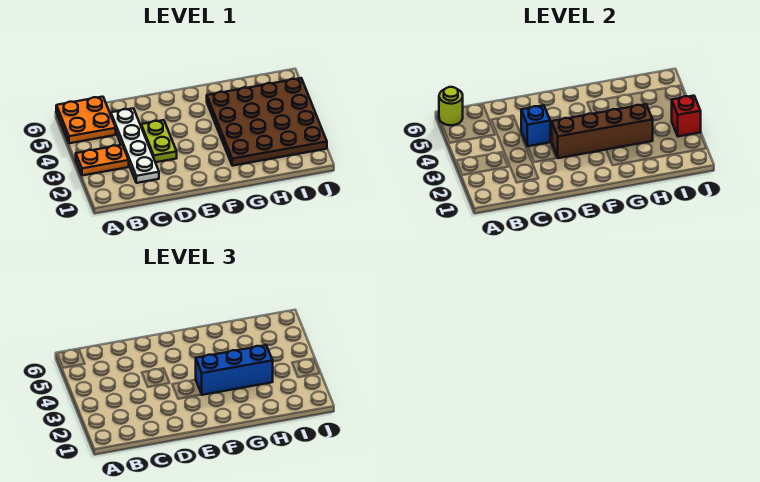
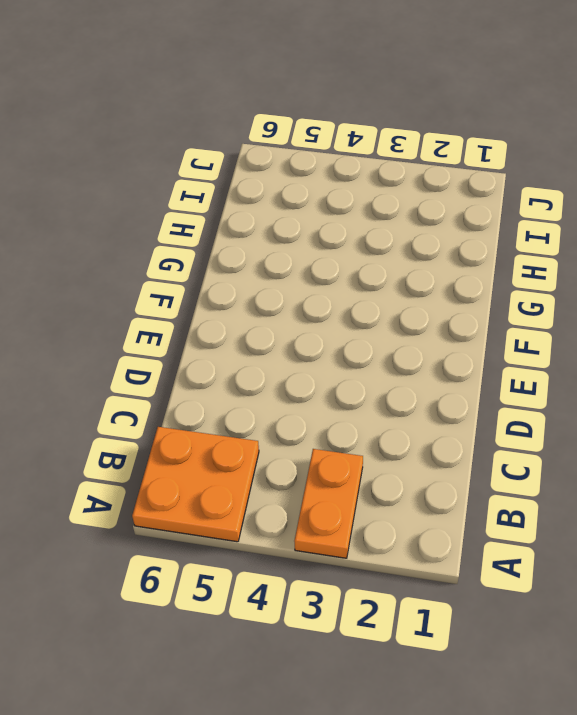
none -> white plate C2:C5 level 1
none -> lime plate D3:D4 level 1

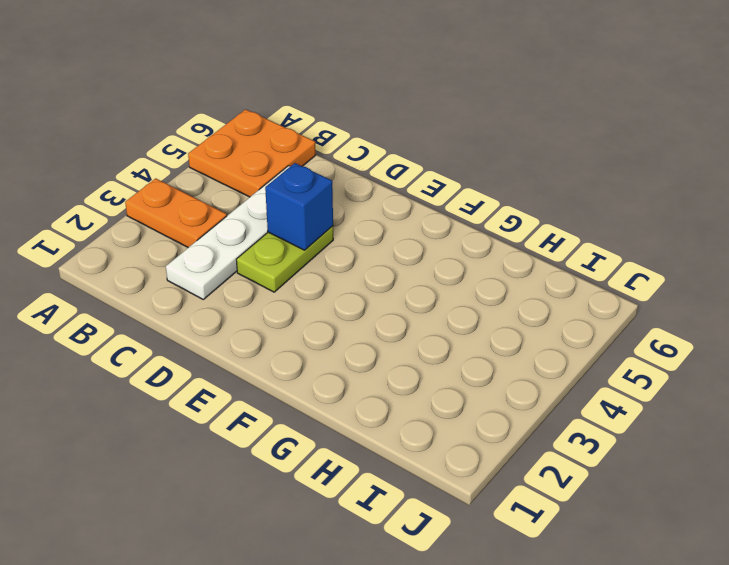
none -> brown plate G2:J5 level 1
none -> lime round brick A6 level 2

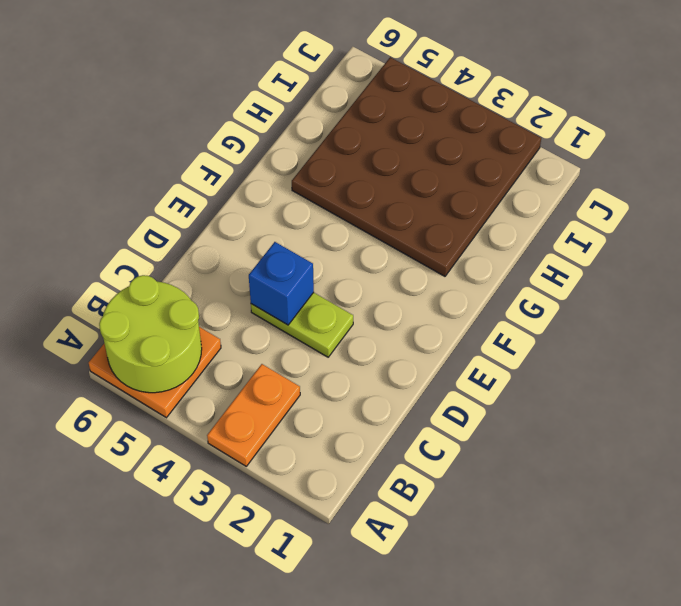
lime round brick A5:B6 level 2 -> lime round brick A6 level 2
none -> white plate C2:C5 level 1
none -> brown brick E3:H3 level 2

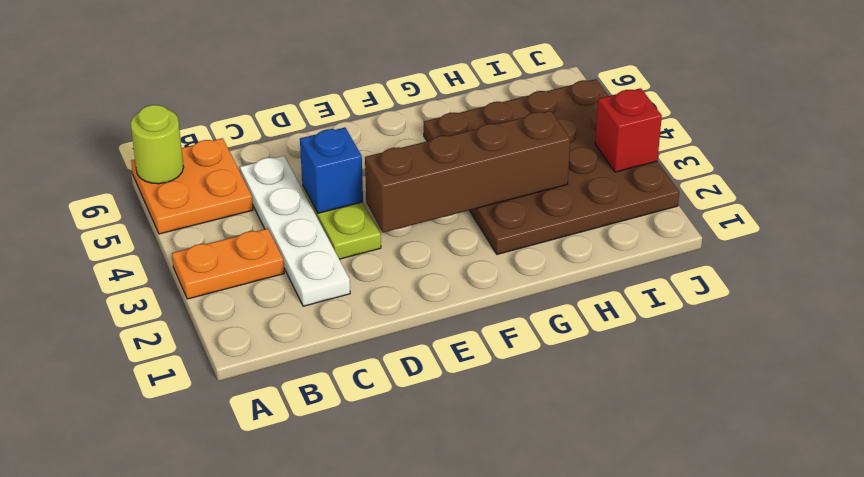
none -> blue brick F3:H3 level 3

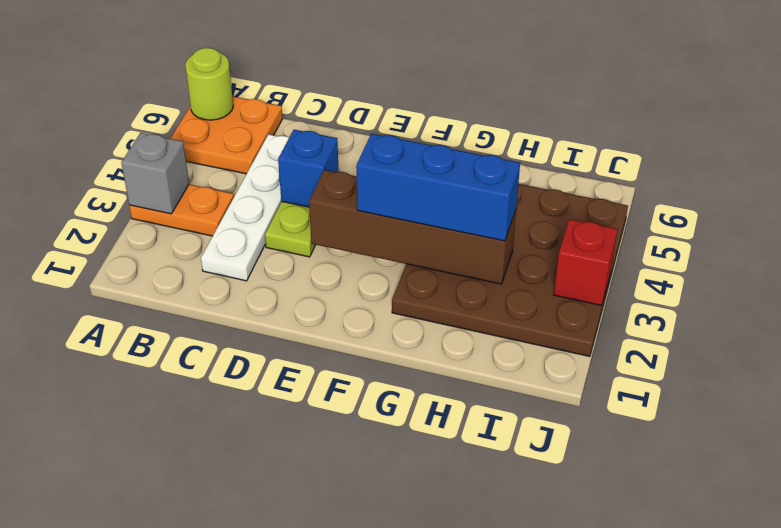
grey brick A3 level 2 -> none

